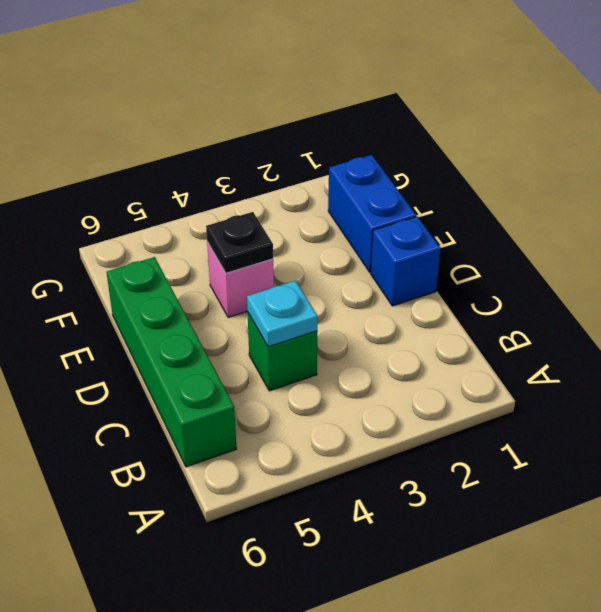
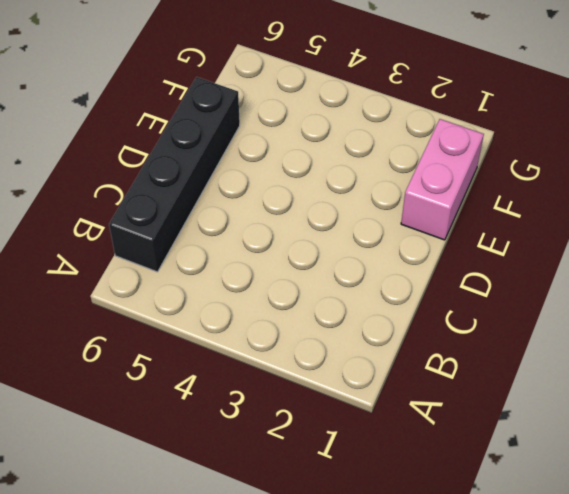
black brick B6:E6 level 1 -> green brick B6:E6 level 1
pink brick E1:F1 level 1 -> blue brick E1:F1 level 1
none -> green brick C4 level 1
none -> blue brick D1 level 1

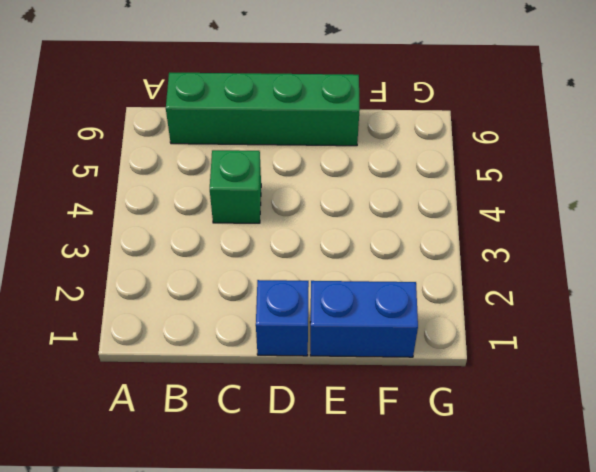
none -> pink brick E4 level 1
none -> cyan plate C4 level 2

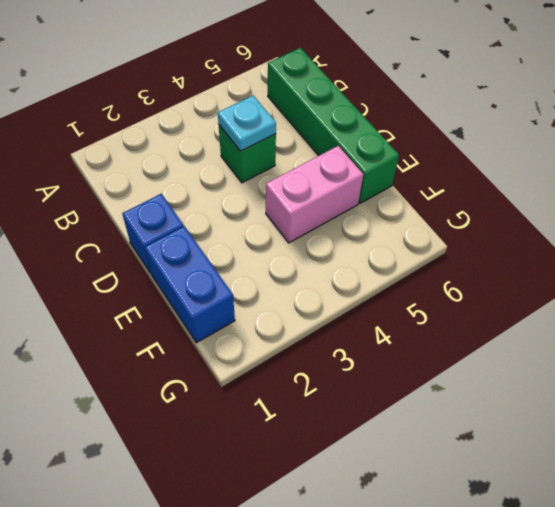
pink brick E4:E5 level 1 -> pink brick E4 level 1
none -> black plate E4 level 2

